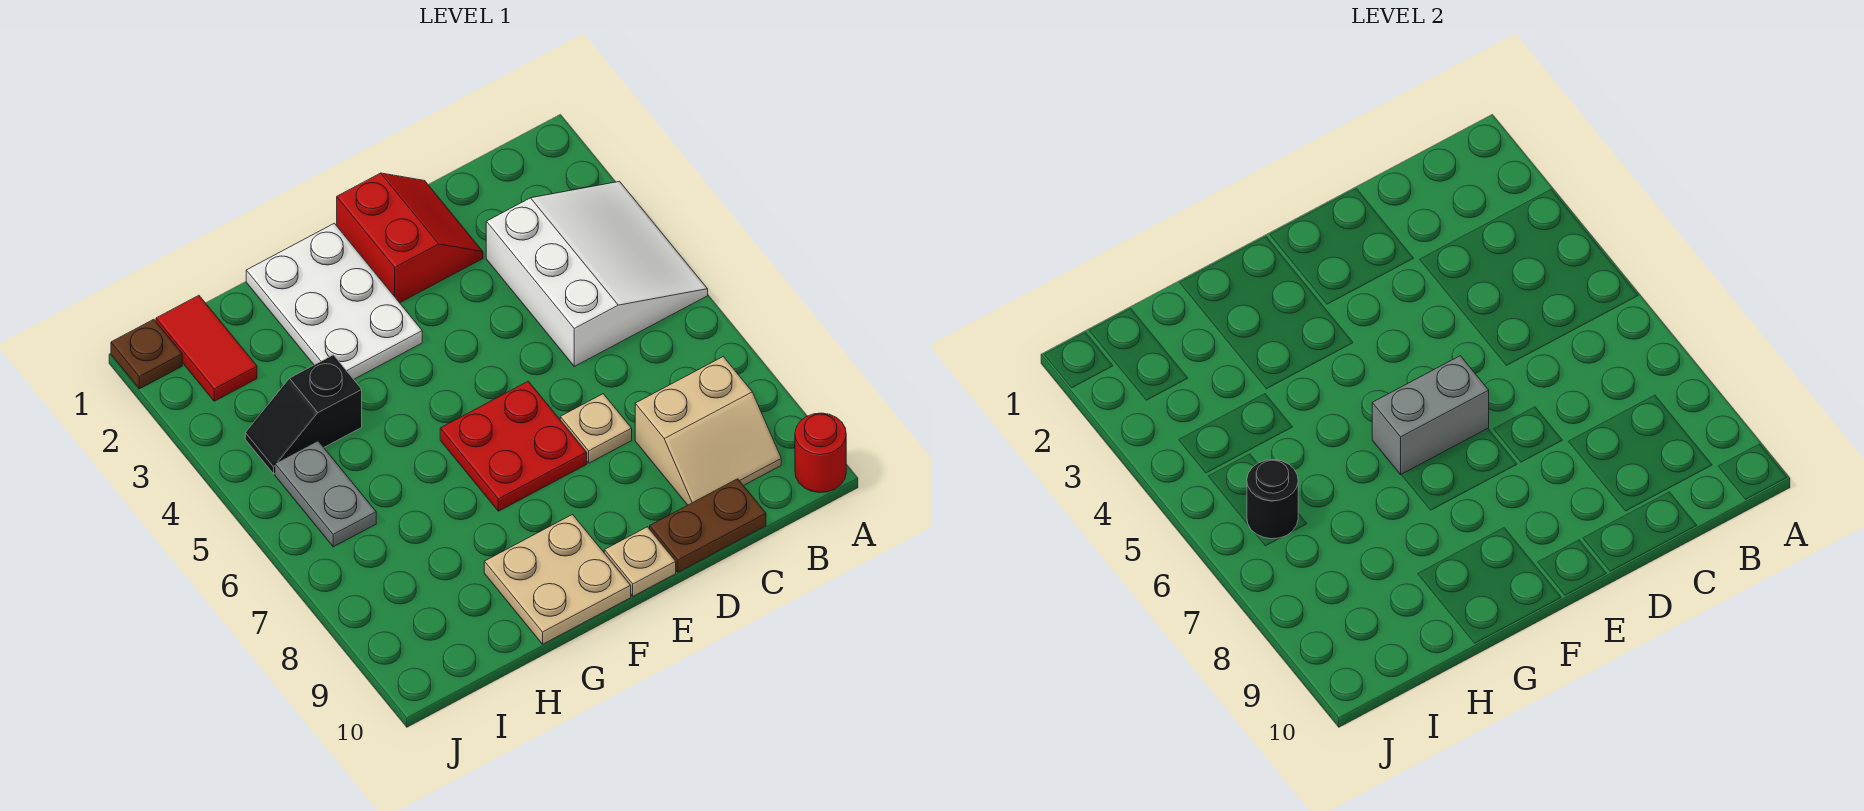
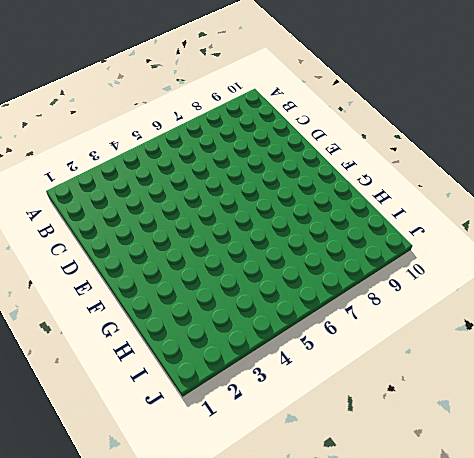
none -> white slope A3:C5 level 1 top C
none -> red round brick A10 level 1
none -> tan slope B8:C9 level 1 top 8

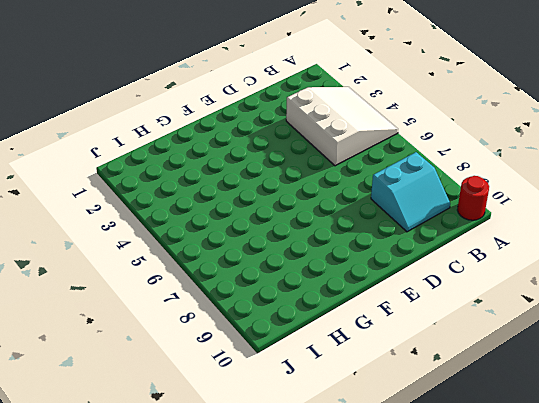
cyan slope B8:C9 level 1 top 8 -> tan slope B8:C9 level 1 top 8
none -> brown plate C10:D10 level 1
none -> red slope D1:E2 level 1 top E
none -> tan plate D7 level 1

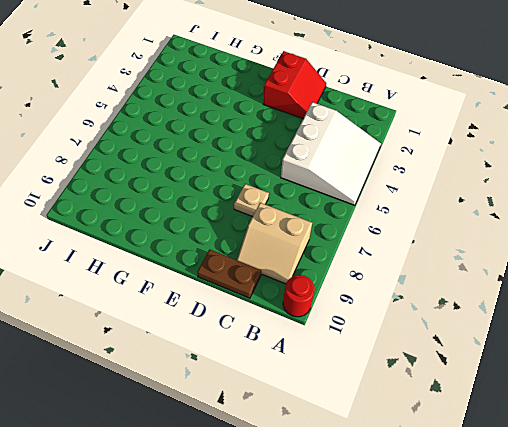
none -> red plate E6:F7 level 1
none -> tan plate E10 level 1
none -> white plate F1:G3 level 1

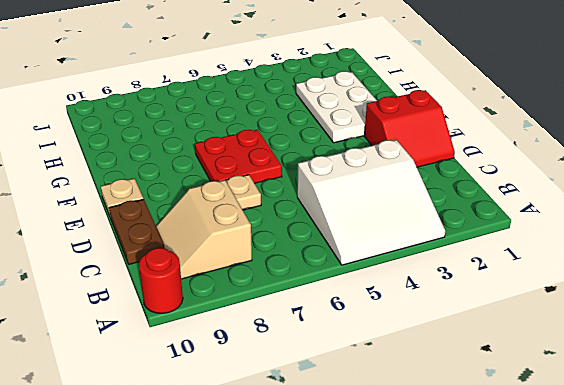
white plate F2:H3 level 1 -> white plate F1:G3 level 1
none -> tan plate F9:G10 level 1
none -> black slope H4:I4 level 1 top H
none -> red tile I1:I2 level 1

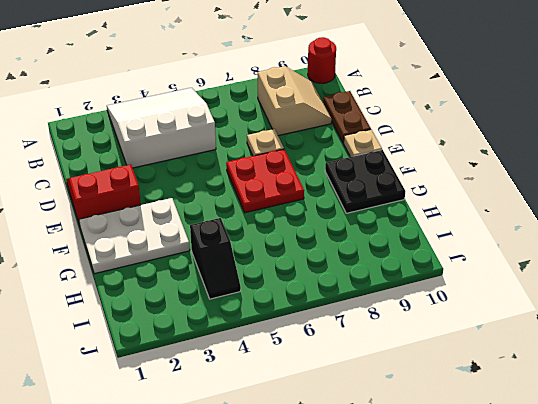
black plate F9:G10 level 1 -> tan plate F9:G10 level 1
none -> red tile I1:I2 level 1
none -> grey plate I5:I6 level 1
none -> brown plate J1 level 1

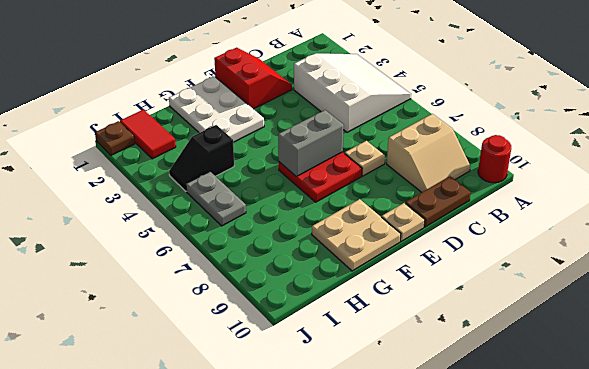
none -> black round brick I6 level 2

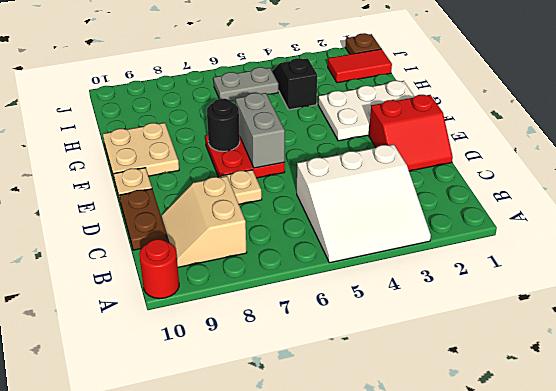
black round brick F7 level 2 -> black round brick I6 level 2

